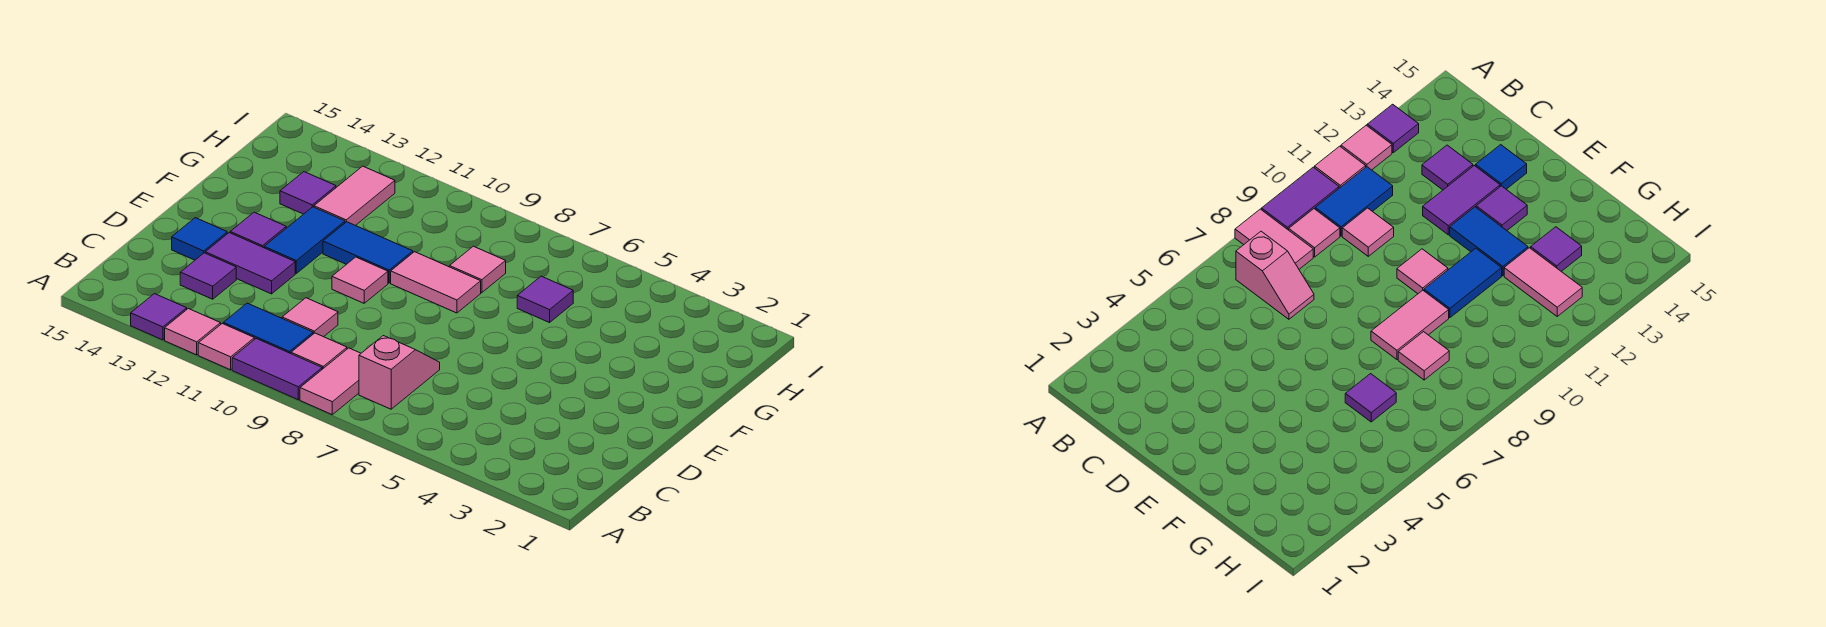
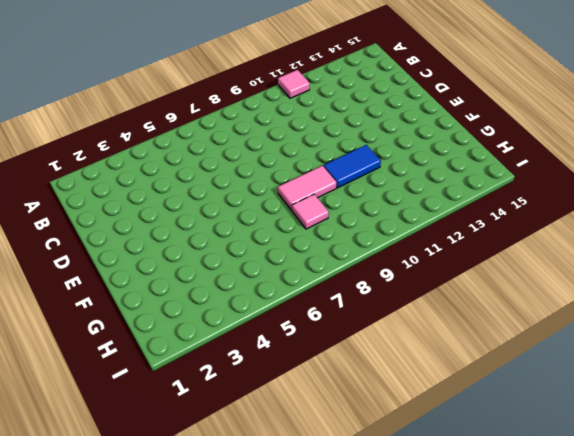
none -> pink tile A8:B8 level 1
none -> purple tile A9:A10 level 1
none -> pink tile A12 level 1

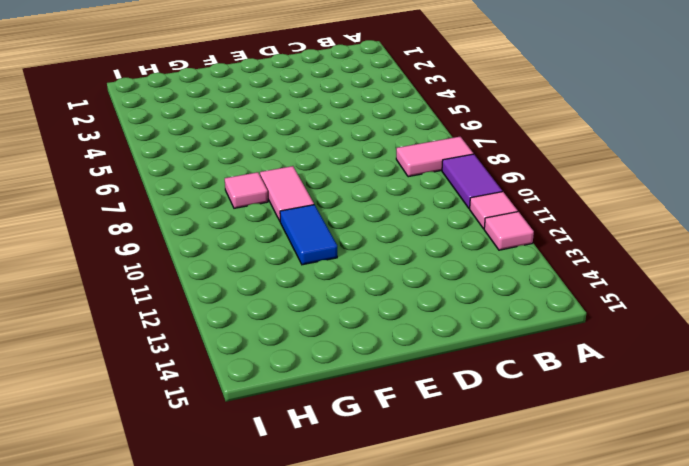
none -> purple tile A13 level 1
none -> pink slope B7:C7 level 1 top B
none -> pink tile B9 level 1

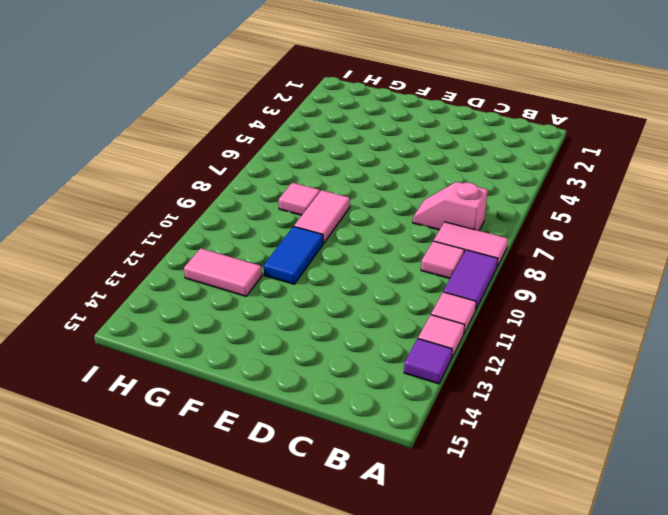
none -> blue tile B10:B11 level 1
none -> pink tile C10 level 1
none -> purple tile C13 level 1

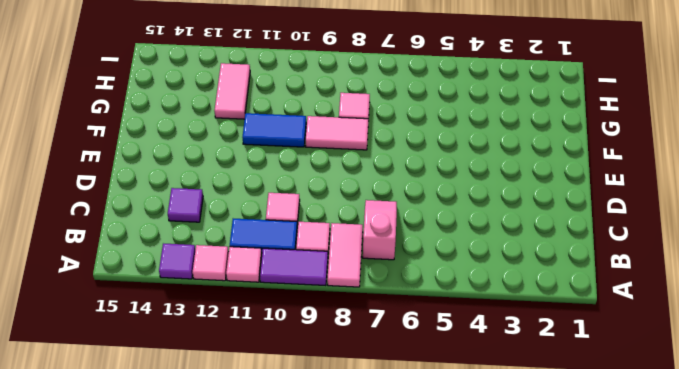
none -> purple tile D12:D13 level 1
none -> blue tile D14 level 1
none -> pink tile E10 level 1

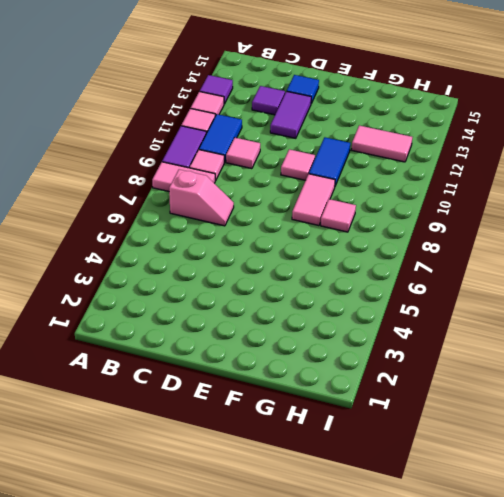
none -> blue tile E12:F12 level 1
none -> purple tile E13 level 1
none -> purple tile G6 level 1

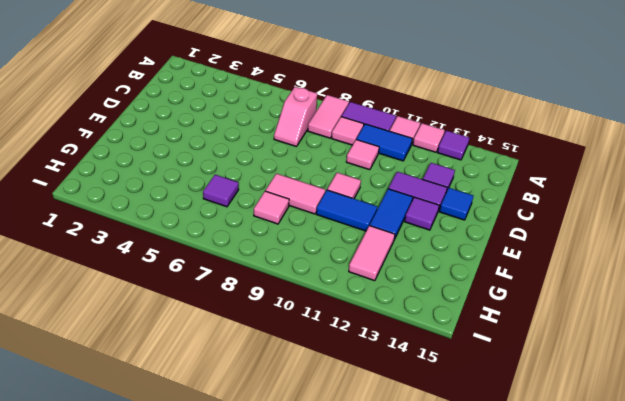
none -> purple tile G13 level 1

